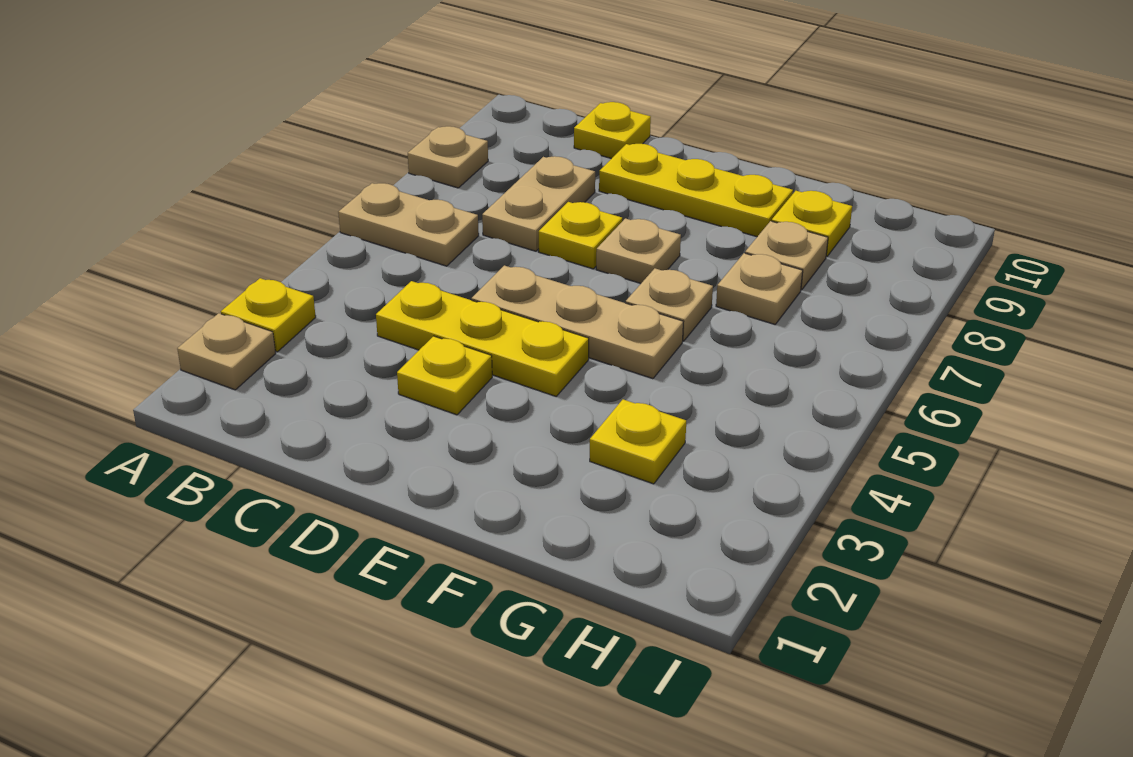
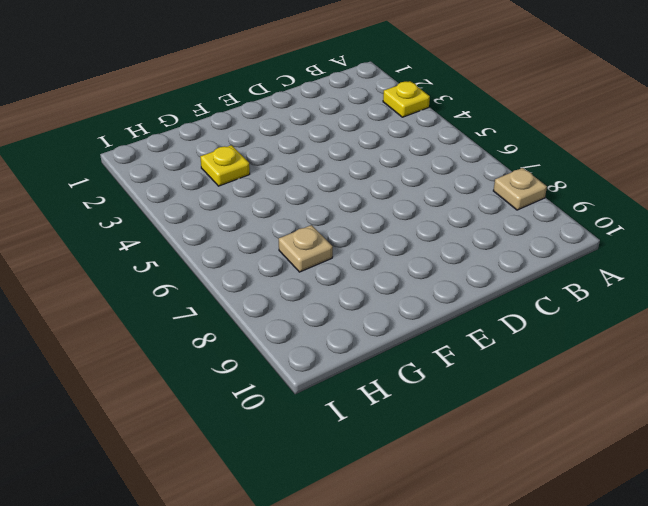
none -> tan plate A2 level 1
none -> tan plate A6:B6 level 1
none -> yellow plate C4:E4 level 1

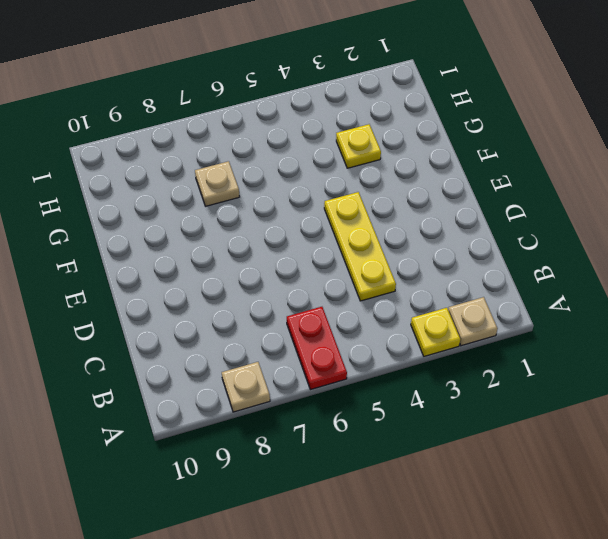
red plate A6:B6 level 1 -> tan plate A6:B6 level 1
none -> tan plate C7:C8 level 1
none -> yellow plate C10 level 1
none -> yellow plate D3 level 1

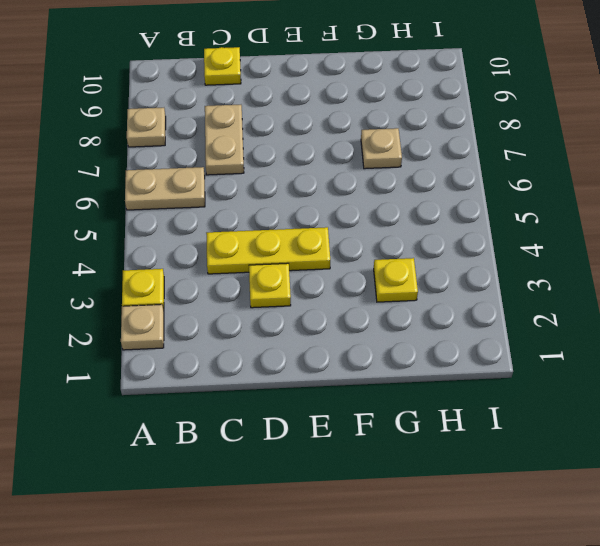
none -> tan plate D5:F5 level 1
none -> yellow plate D7 level 1
none -> yellow plate D9:F9 level 1

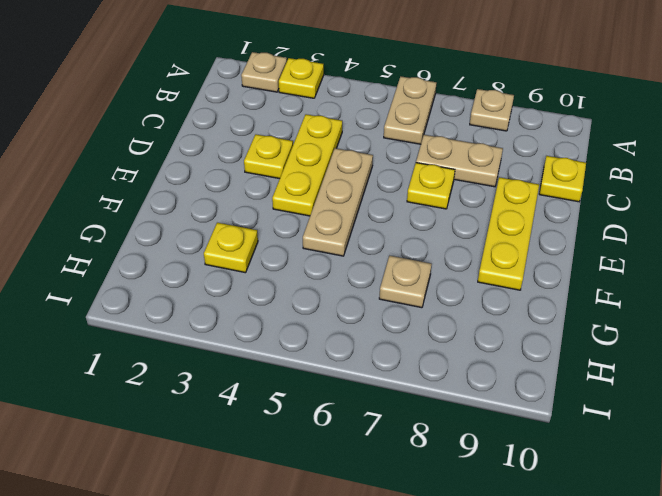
none -> tan plate E7 level 1
none -> tan plate F6 level 1
none -> tan plate G8 level 1

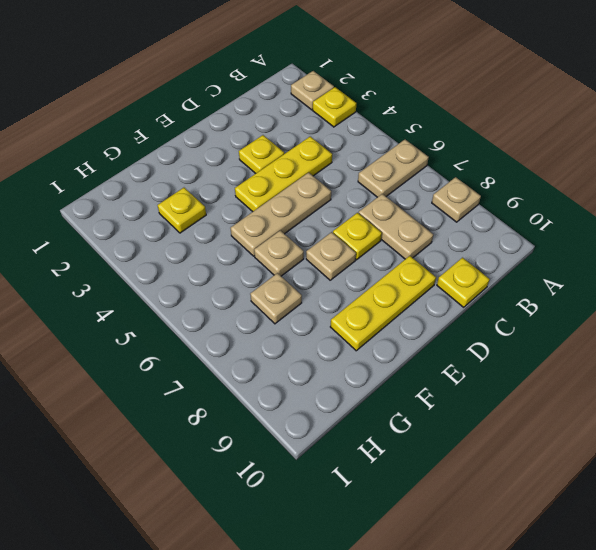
none -> tan plate G8 level 1
none -> yellow plate G9 level 1

